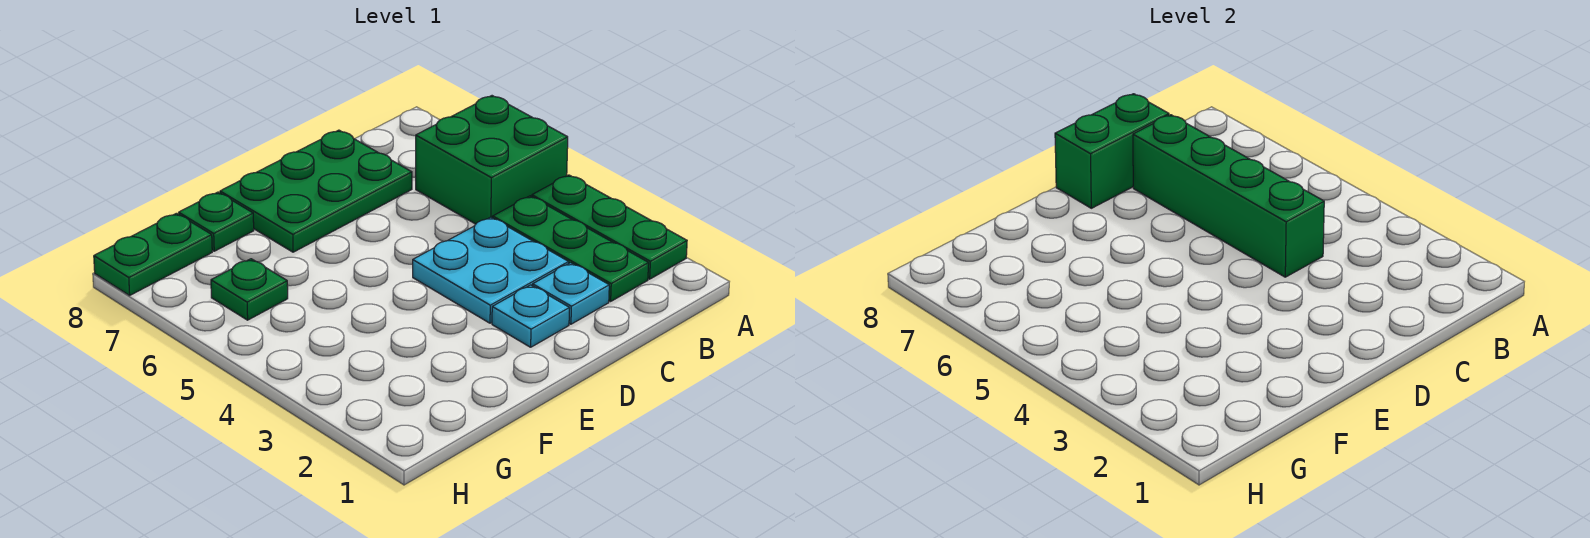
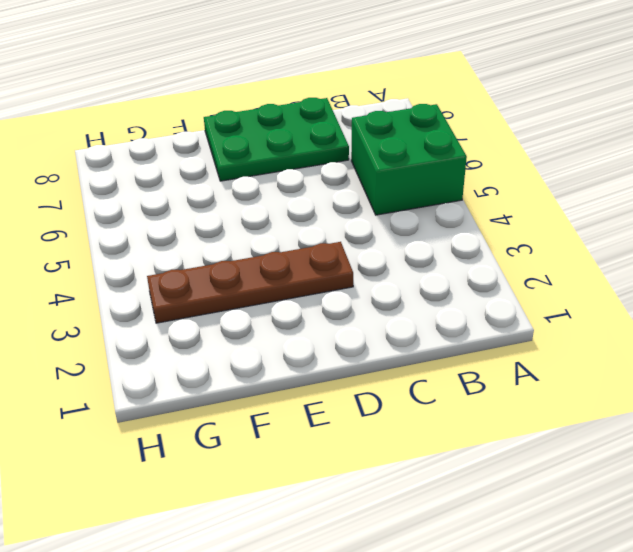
brown plate D3:G3 level 1 -> cyan plate C3:D4 level 1
none -> green plate A2:A4 level 1
none -> green plate B2:B4 level 1
none -> cyan plate C2 level 1

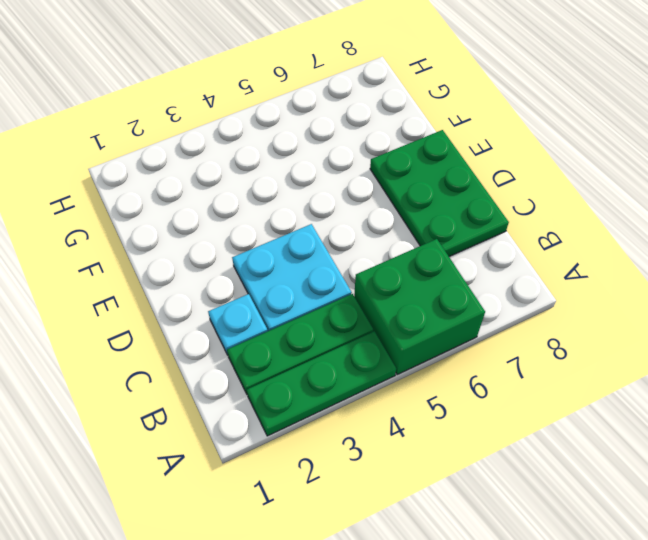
none -> cyan plate D2 level 1
none -> green plate F8 level 1
none -> green plate G6 level 1

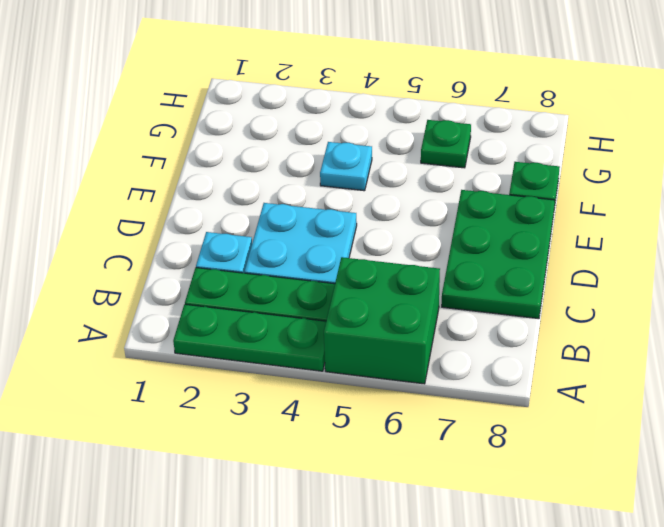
cyan plate F4 level 1 -> cyan plate D2 level 1
none -> green plate G8:H8 level 1
none -> green brick C4:C7 level 2
none -> green brick C8:D8 level 2

